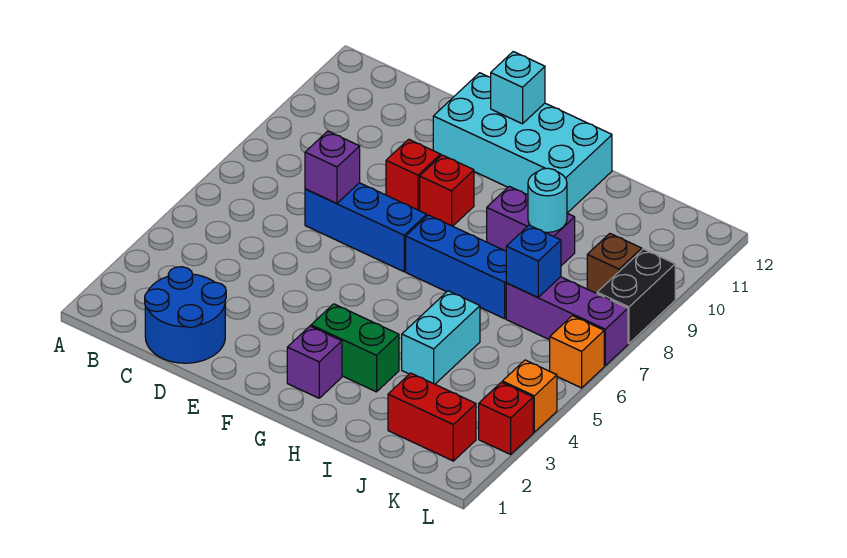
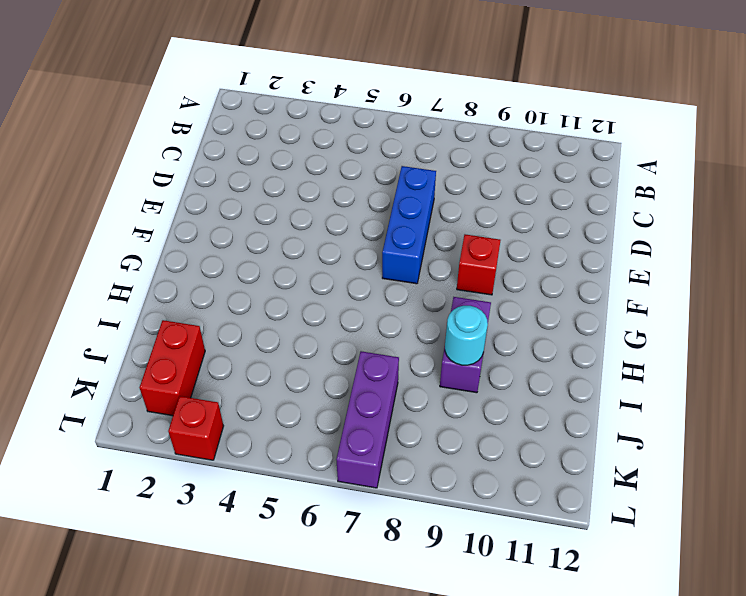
none -> blue round brick C1:D2 level 1
none -> red brick E9 level 1
none -> cyan brick E11:H12 level 1

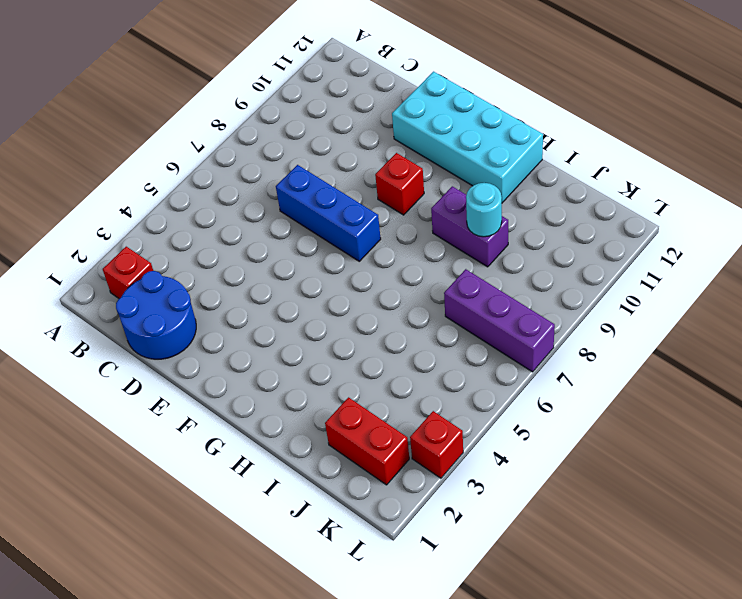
red brick B2 level 1 -> red brick E9 level 1
none -> purple brick G2 level 1
none -> green brick G3:H3 level 1
none -> blue brick G7:I7 level 1

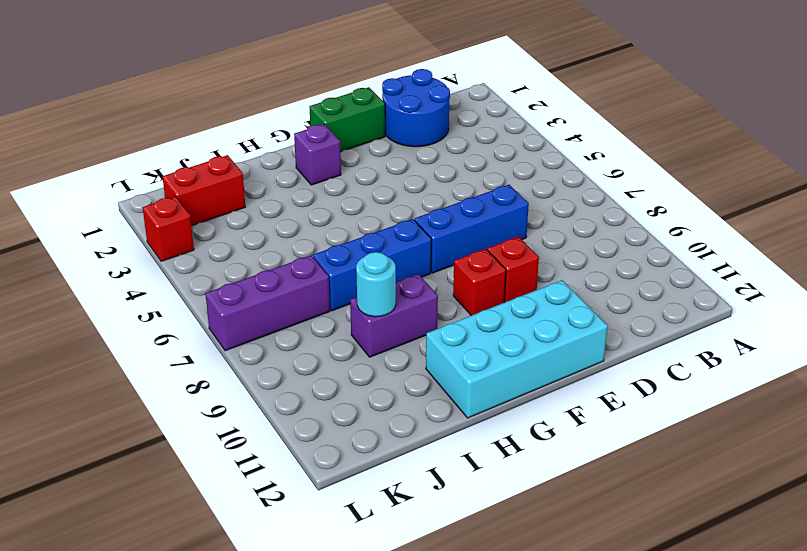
green brick E1:F1 level 1 -> green brick G3:H3 level 1
none -> cyan brick I4:I5 level 1
none -> brown brick K9 level 1
none -> orange brick L4 level 1

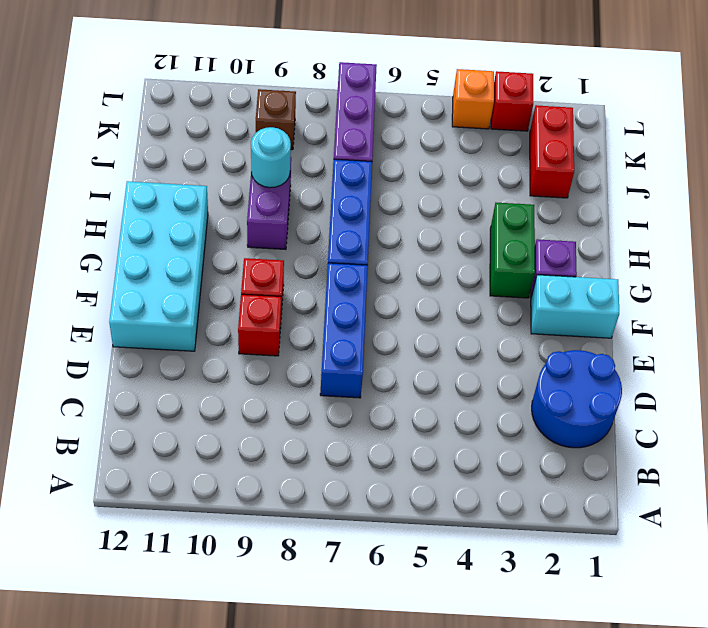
cyan brick F1:F2 level 1 -> cyan brick I4:I5 level 1
none -> orange brick L6 level 1
none -> black brick L8:L9 level 1
none -> purple brick D7 level 2

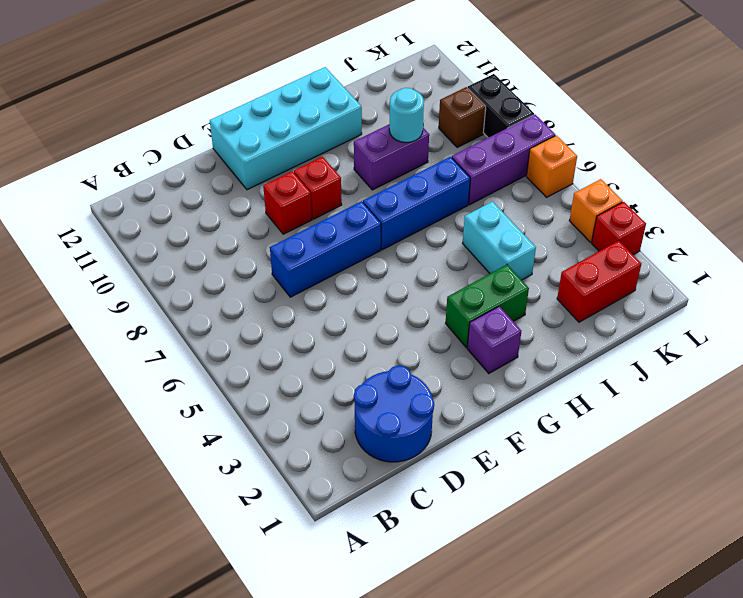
none -> purple brick D7 level 2
none -> cyan brick F12 level 2
none -> blue brick J7 level 2

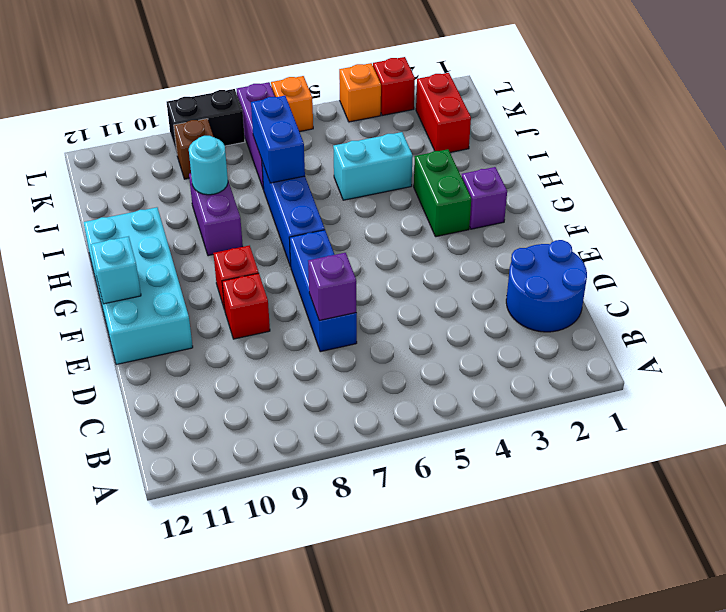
blue brick I7:J7 level 2 -> blue brick J7 level 2

